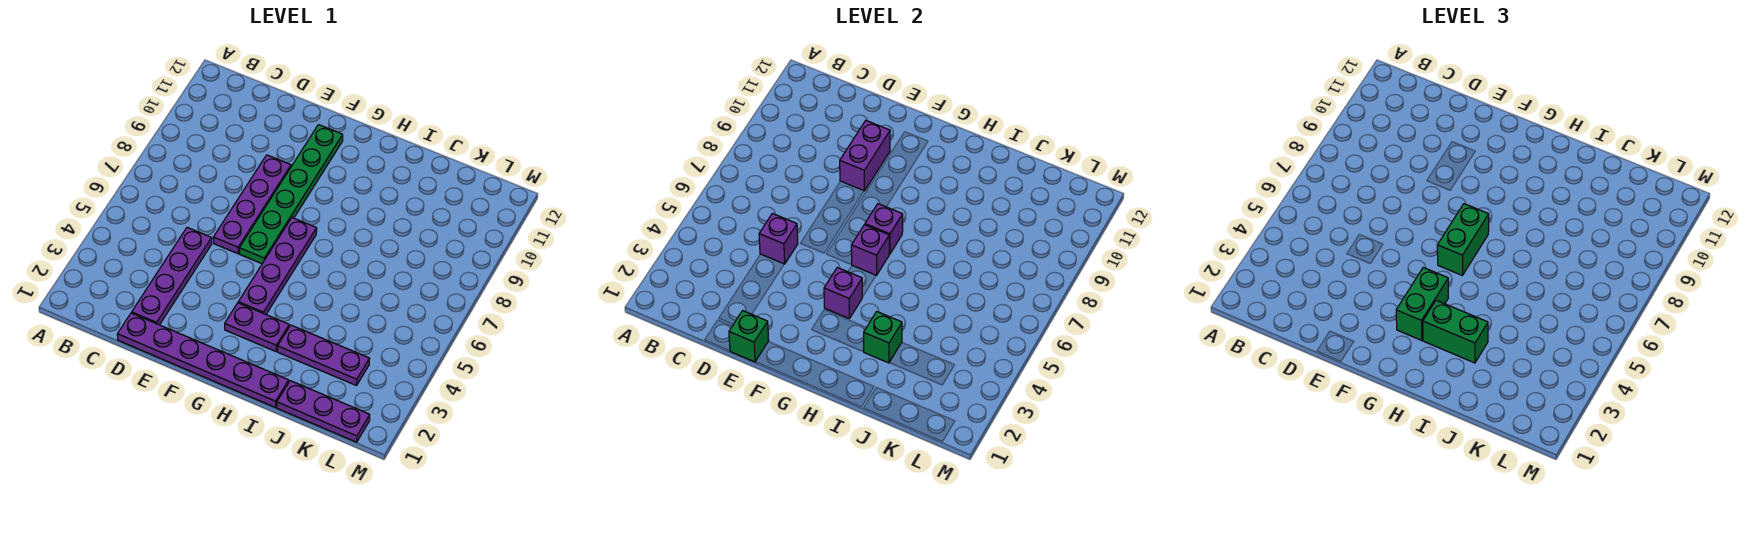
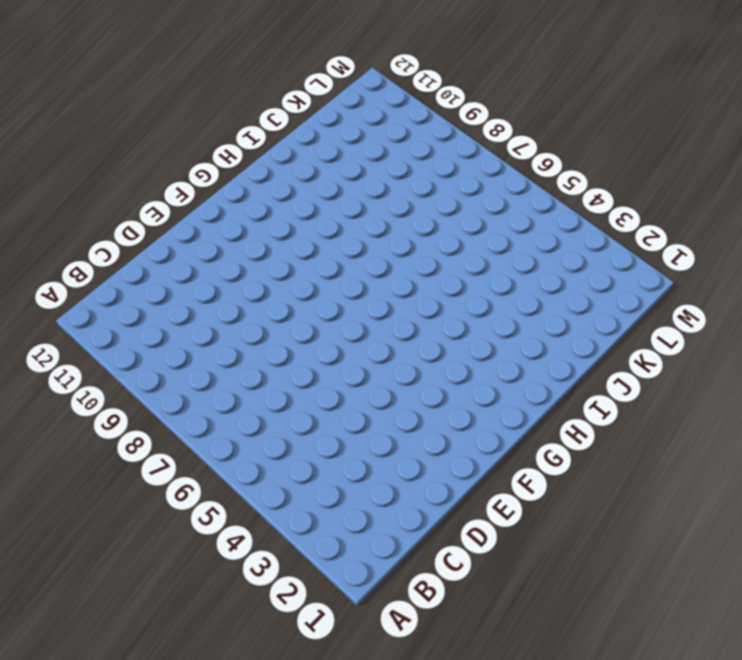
none -> purple plate D1:I1 level 1
none -> purple plate D2:D5 level 1
none -> purple plate E6:E9 level 1

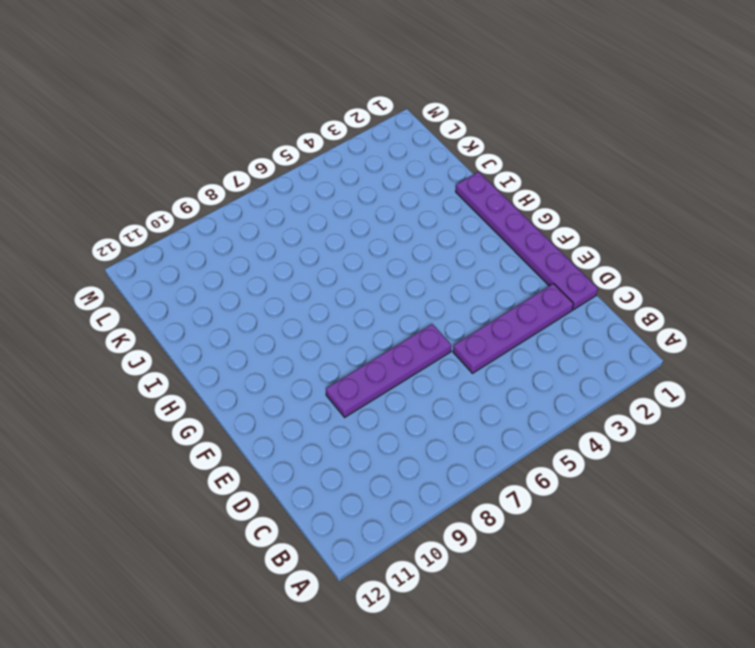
none -> green plate F6:F11 level 1
none -> purple plate G3:H3 level 1
none -> purple plate G4:G7 level 1

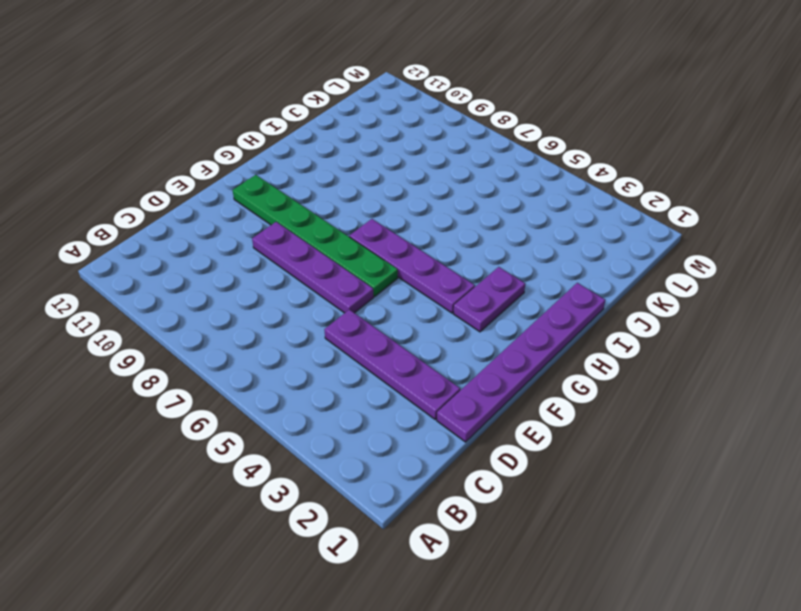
none -> purple plate I3:K3 level 1
none -> purple plate J1:L1 level 1
none -> purple brick D5 level 2

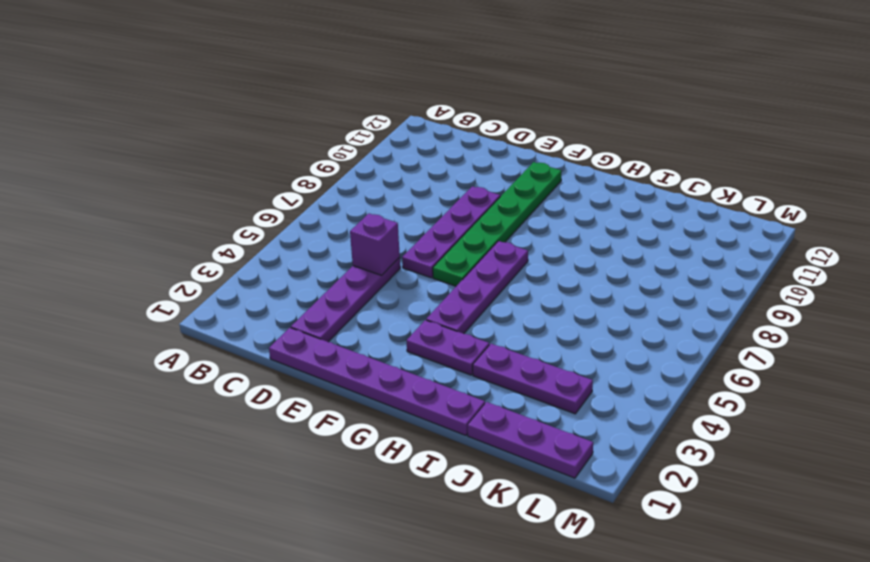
none -> green brick E1 level 2
none -> purple brick E9:E10 level 2
none -> purple brick G4 level 2

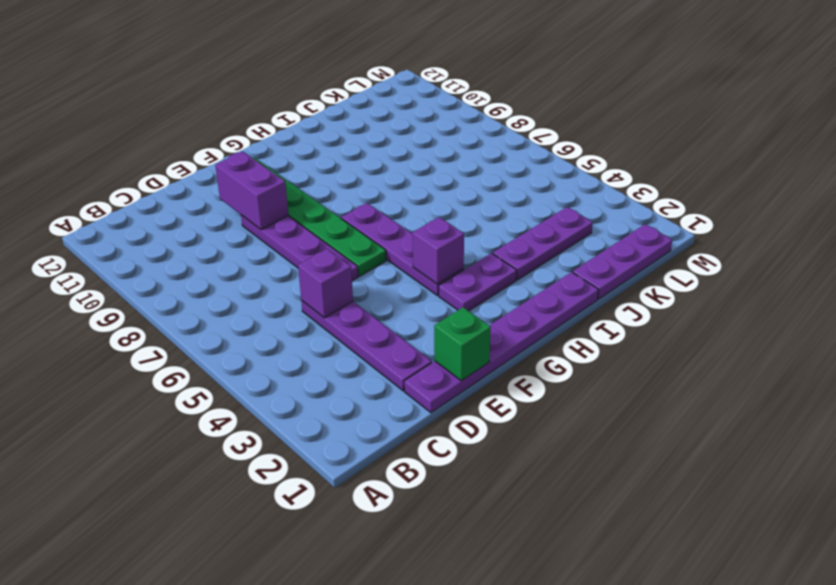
none -> purple brick G6 level 2
none -> purple brick G7 level 2
none -> green brick I3 level 2

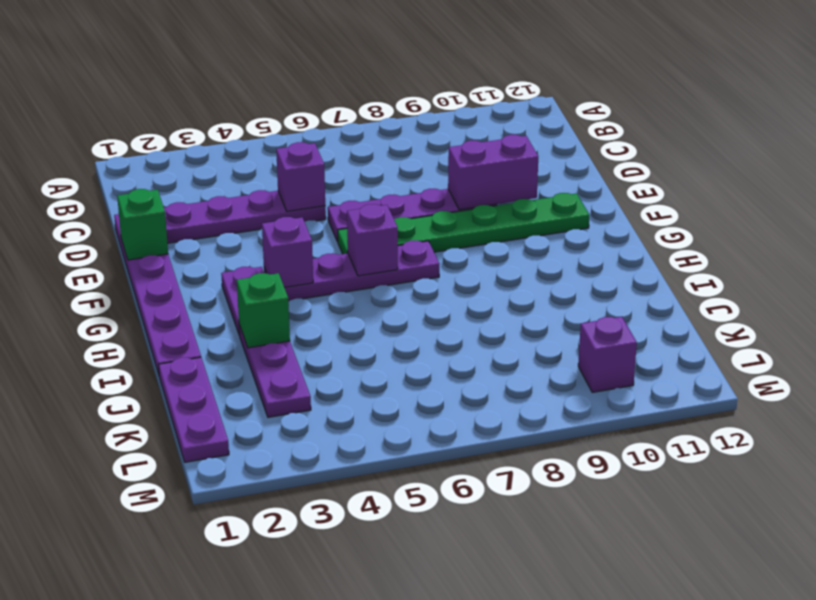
purple brick L10 level 1 -> purple brick G7 level 2
none -> green brick G3:G4 level 3
none -> green brick G6:G7 level 3
none -> green brick H3:I3 level 3

